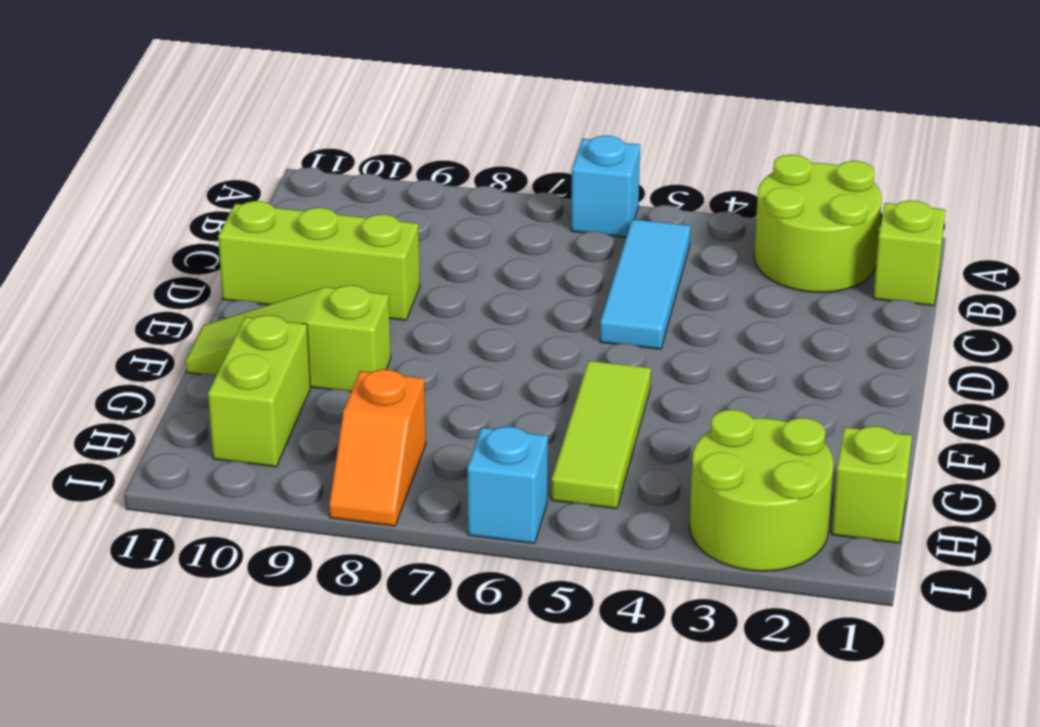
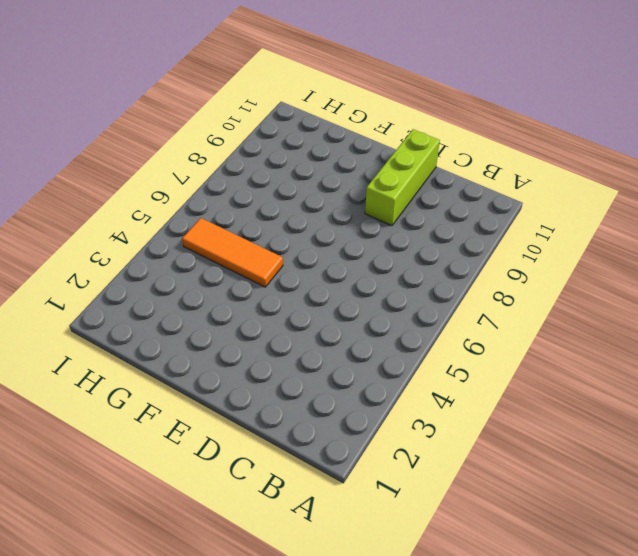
orange tile F5:H5 level 1 -> lime tile F5:H5 level 1
none -> lime round brick A2:B3 level 1
none -> cyan brick A6 level 1
none -> lime brick B1 level 1

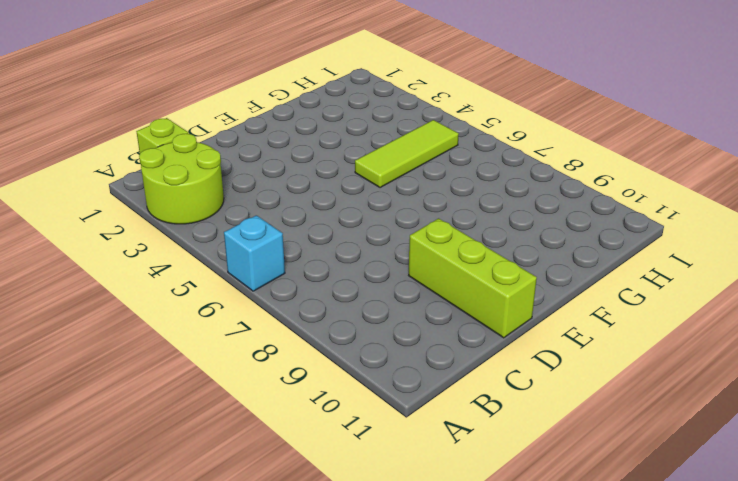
none -> cyan tile B5:D5 level 1
none -> lime slope F9:F11 level 1 top 9
none -> lime brick G10:H10 level 1

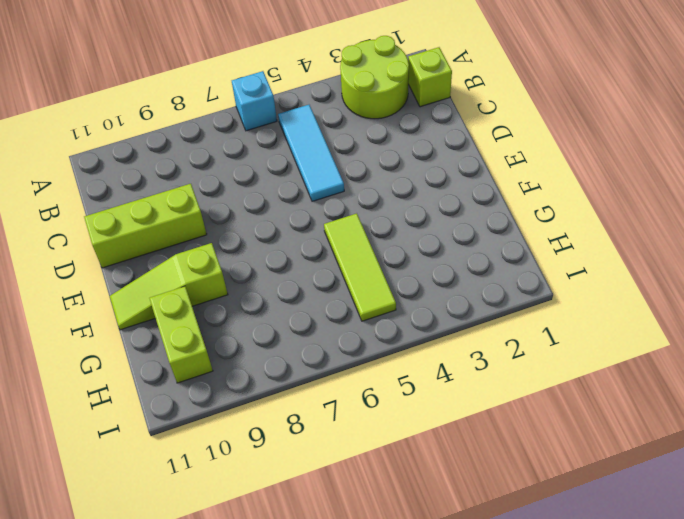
none -> lime brick H1 level 1
none -> lime round brick H2:I3 level 1
none -> orange slope H8:I8 level 1 top H

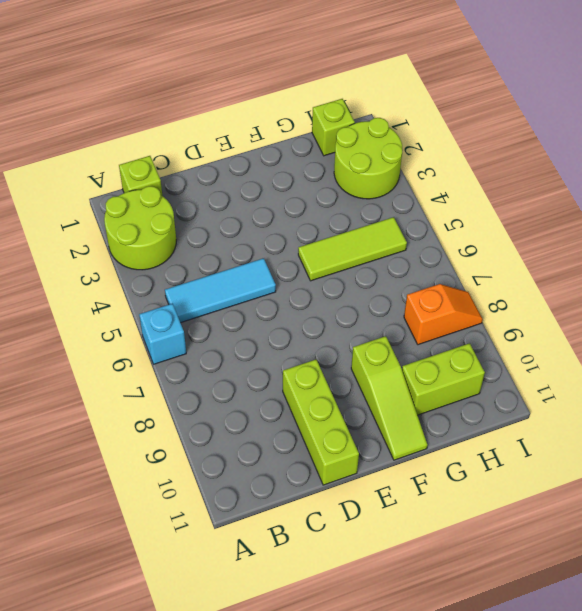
none -> cyan brick I6 level 1

